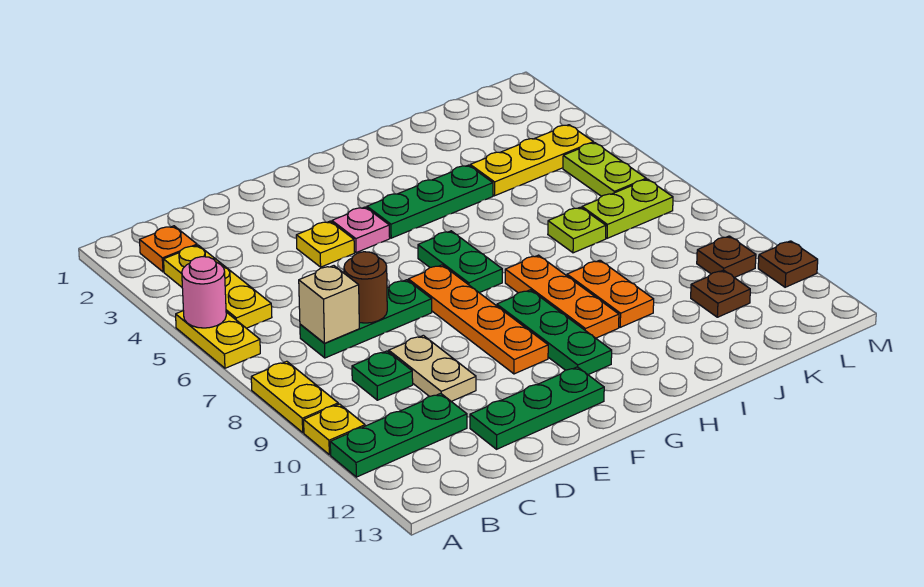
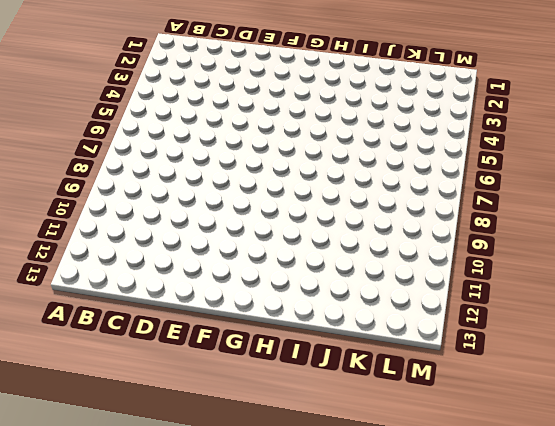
none -> yellow plate A5:A6 level 1
none -> yellow plate A8:A9 level 1
none -> yellow plate A10 level 1

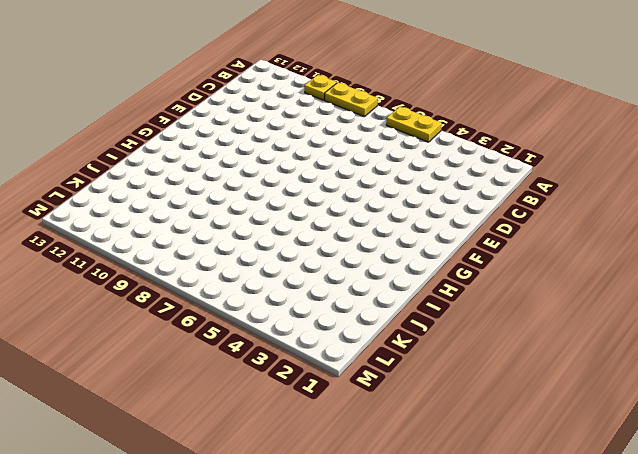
none -> green plate A11:C11 level 1
none -> orange plate B2 level 1
none -> yellow plate B3:B5 level 1

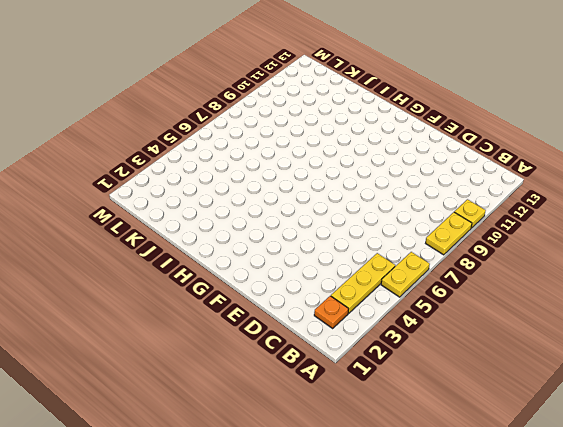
none -> green plate A11:C11 level 1
none -> green plate C7:E7 level 1
none -> green plate C9 level 1

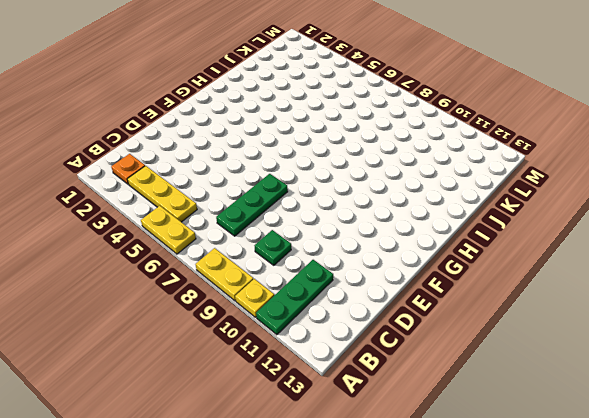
none -> tan plate D9:D10 level 1
none -> green plate D12:F12 level 1
none -> yellow plate E4 level 1

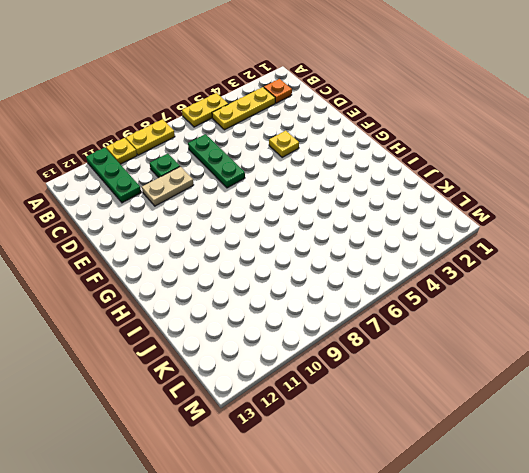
none -> green plate D12:F12 level 1
none -> pink plate F4 level 1
none -> orange plate F7:F10 level 1

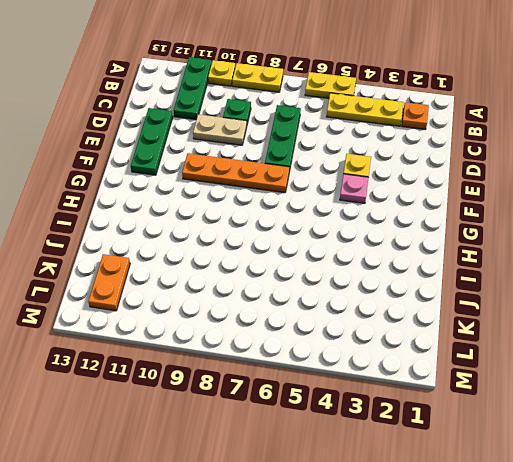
orange plate K12:L12 level 1 -> orange plate I9:I10 level 1
none -> green plate G4:I4 level 1
none -> green plate G6:G7 level 1
none -> green plate G9:G11 level 1

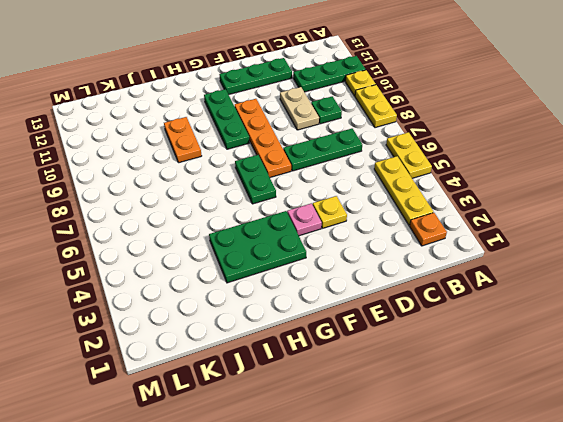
green plate G3:I4 level 1 -> green plate G4:I4 level 1
none -> orange plate H8:H10 level 1
none -> yellow plate J4:L4 level 1
none -> lime plate J7 level 1

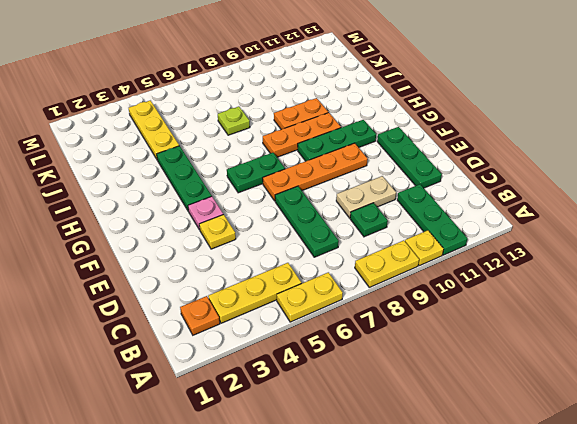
none -> lime plate K7:L7 level 1
none -> brown plate K11 level 1
none -> lime plate L5:L6 level 1

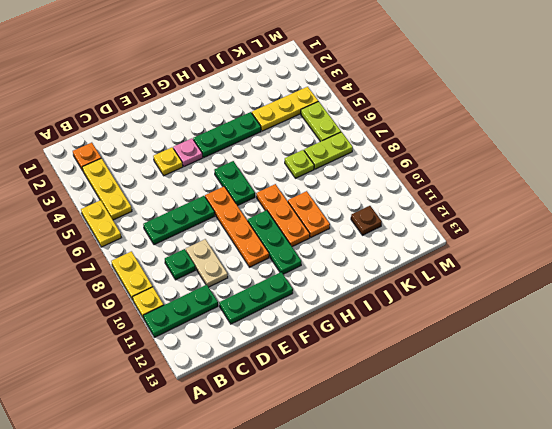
none -> brown plate L10 level 1
none -> brown plate M11 level 1
none -> pink round brick A5 level 2

